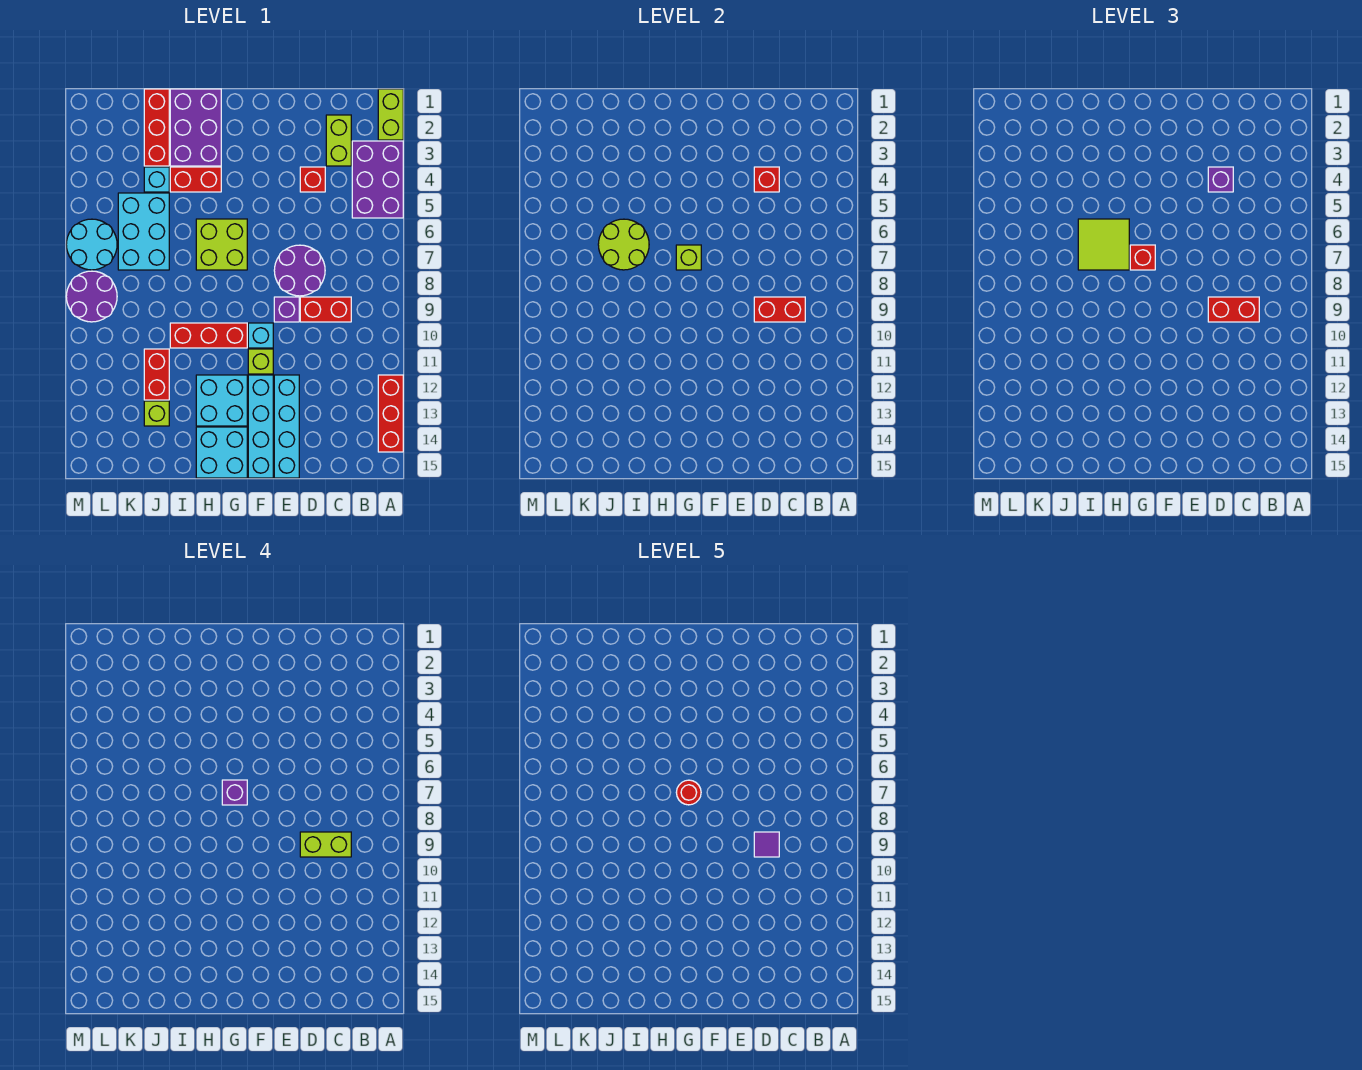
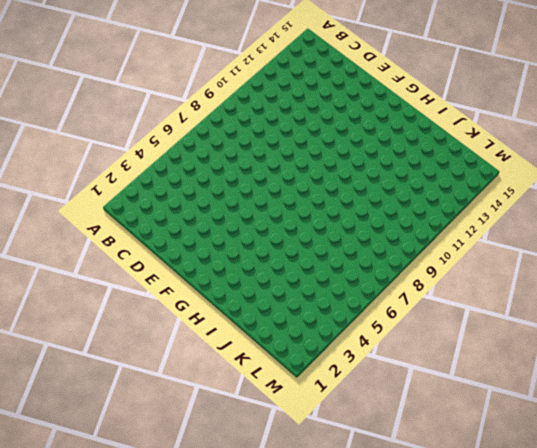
none -> lime brick A1:A2 level 1
none -> purple brick A3:B5 level 1
none -> red brick A12:A14 level 1
none -> lime brick C2:C3 level 1

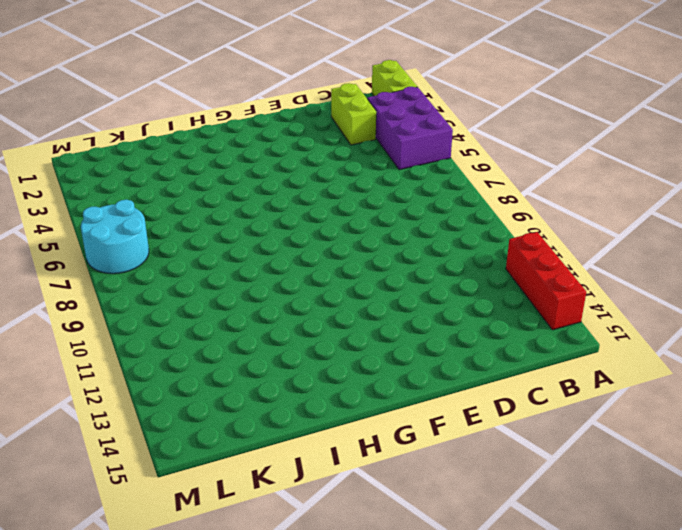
none -> red brick C9:D9 level 1
none -> red brick D4 level 1
none -> purple round brick D7:E8 level 1
none -> purple brick E9 level 1

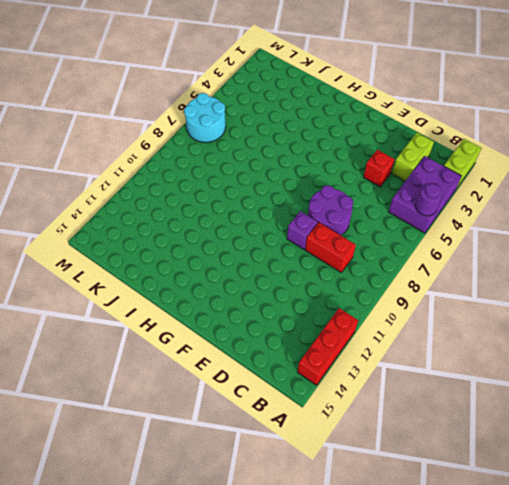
purple round brick A5 level 2 -> none
none -> cyan brick E12:E15 level 1
none -> cyan brick F10 level 1
none -> lime brick F11 level 1
none -> cyan brick F12:F15 level 1

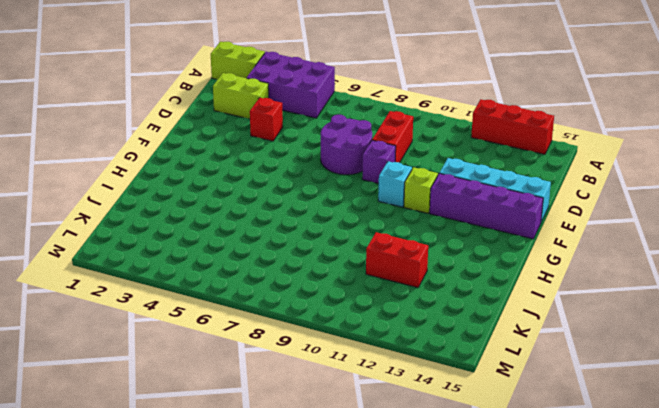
purple brick F12:F15 level 1 -> cyan brick F12:F15 level 1
none -> lime brick G6:H7 level 1
none -> red brick G10:I10 level 1
none -> cyan brick G12:H13 level 1
none -> cyan brick G14:H15 level 1

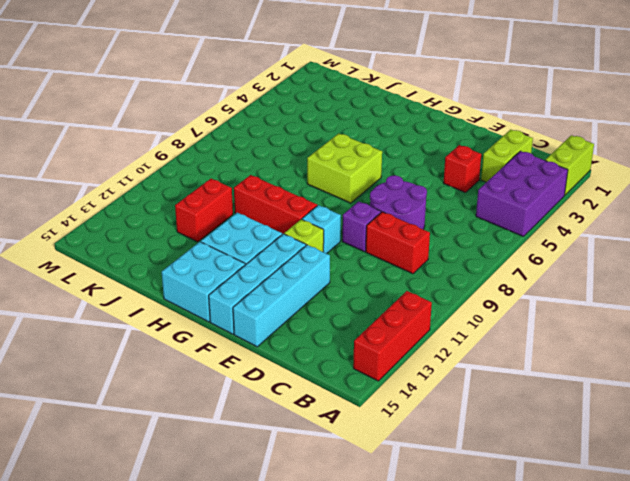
none -> purple brick H1:I3 level 1
none -> red brick H4:I4 level 1
none -> red brick J1:J3 level 1
none -> cyan brick J4 level 1

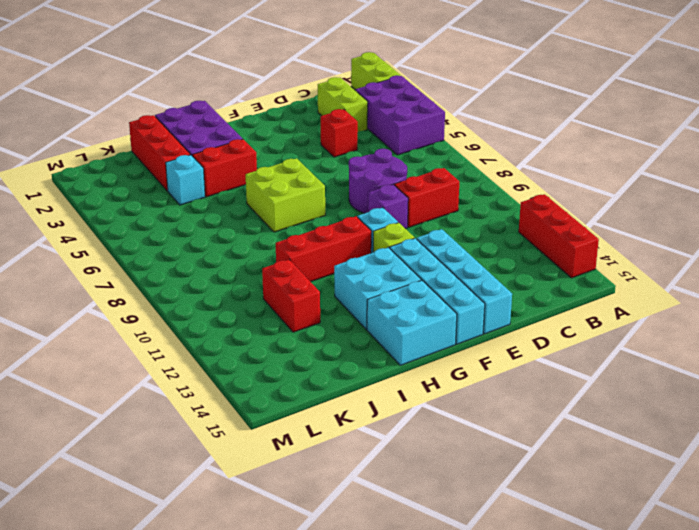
none -> cyan brick J5:K7 level 1
none -> lime brick J13 level 1
none -> cyan round brick L6:M7 level 1
none -> purple round brick L8:M9 level 1

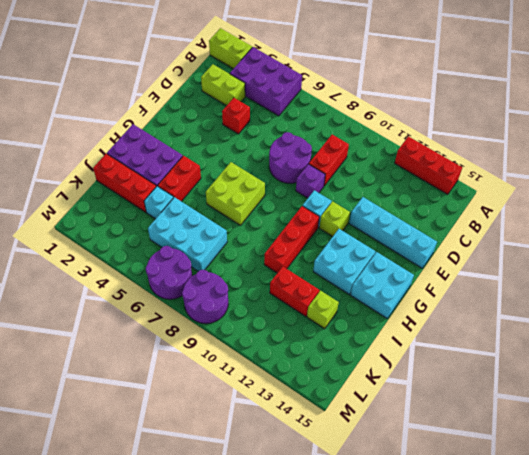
purple round brick L6:M7 level 1 -> cyan round brick L6:M7 level 1
none -> cyan brick F12:F15 level 1
none -> red brick C9:D9 level 2
none -> red brick D4 level 2
none -> lime brick G7 level 2

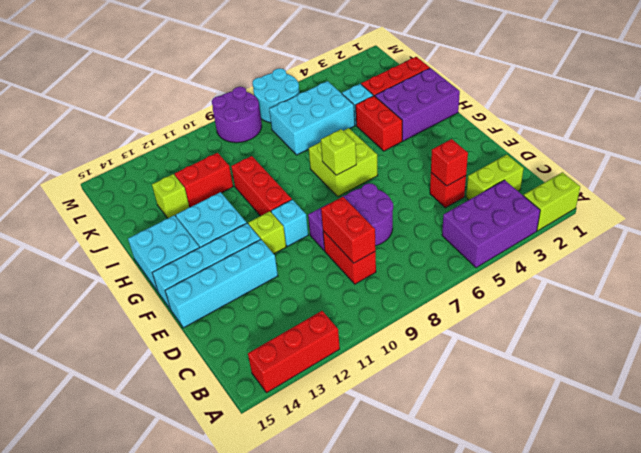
none -> lime round brick I6:J7 level 2
none -> red brick C9:D9 level 3
none -> purple brick D4 level 3
none -> red brick G7 level 3

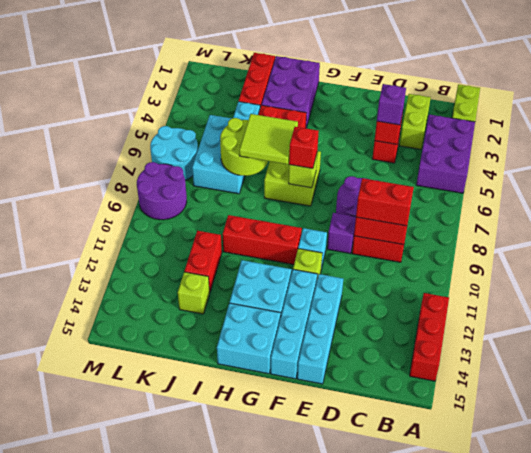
none -> lime brick C9:D9 level 4
none -> purple brick G7 level 4
none -> purple tile D9 level 5
none -> red round brick G7 level 5

